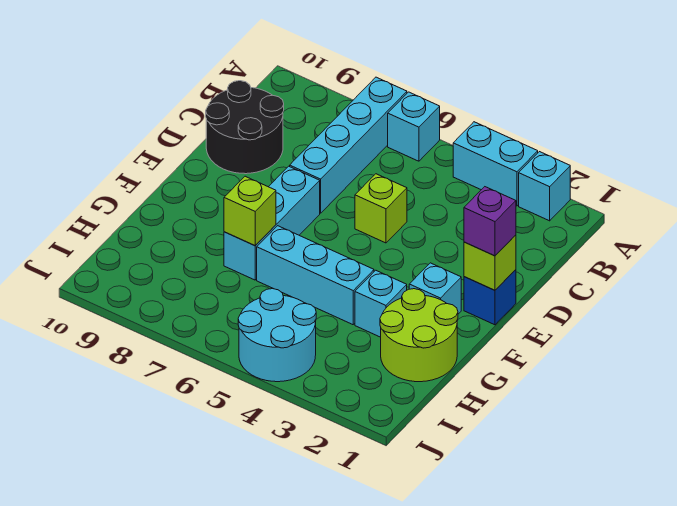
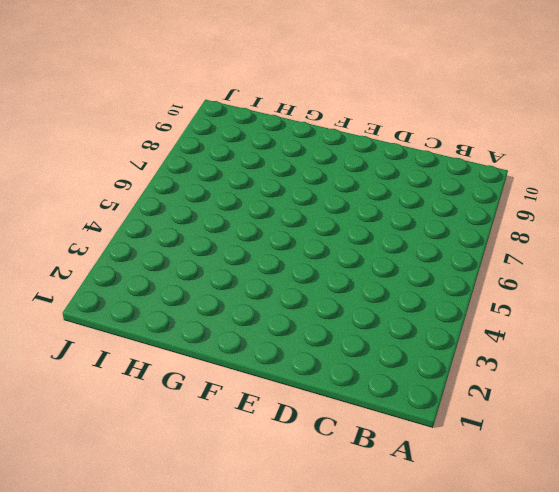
none -> cyan brick A2 level 1
none -> cyan brick A3:A4 level 1
none -> cyan brick A6 level 1

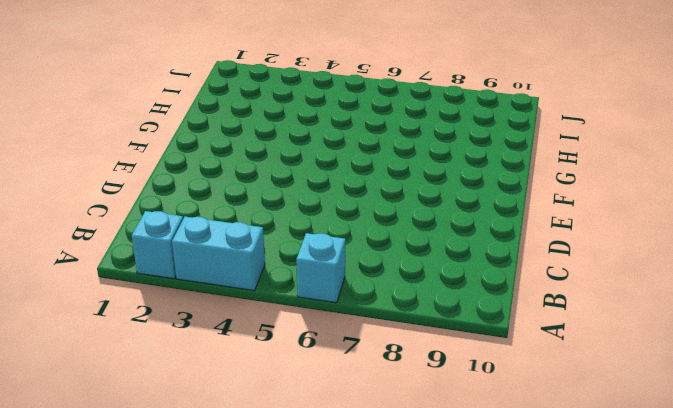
none -> cyan brick A7:D7 level 1
none -> black round brick C9:D10 level 1
none -> lime brick D5 level 1

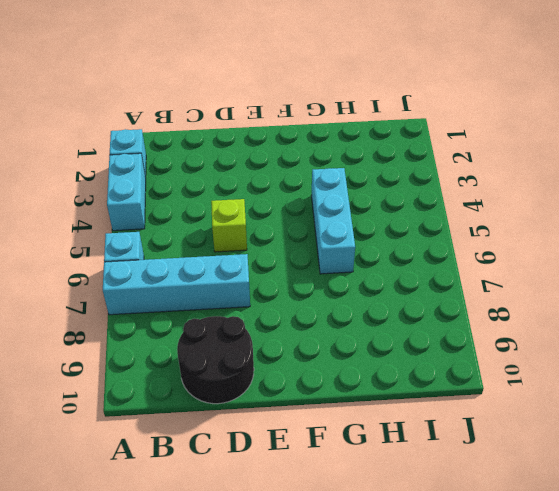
none -> blue brick E1 level 1
none -> cyan brick E7:G7 level 1
none -> cyan brick F2 level 1

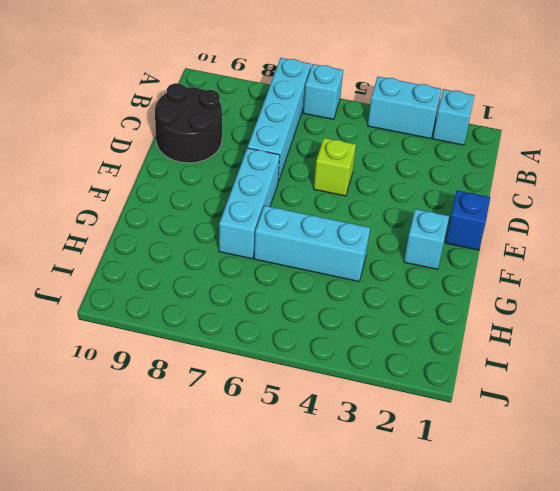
none -> lime round brick G1:H2 level 1
none -> cyan brick G3 level 1
none -> cyan round brick I4:J5 level 1

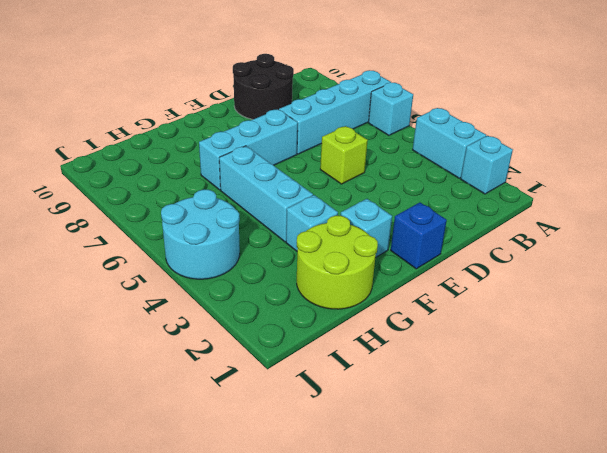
none -> lime brick E1 level 2
none -> lime brick G7 level 2
none -> purple brick E1 level 3

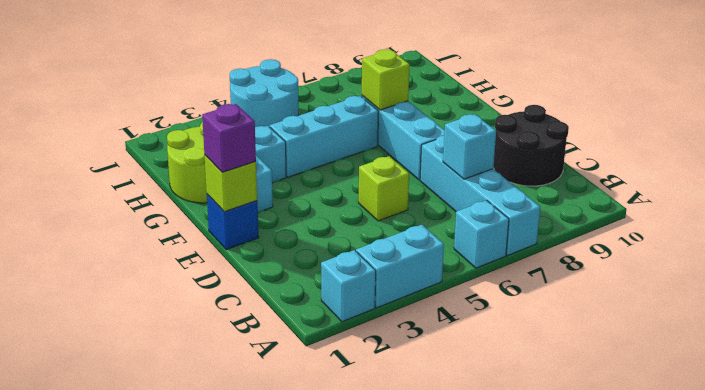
cyan brick C7 level 2 -> none

